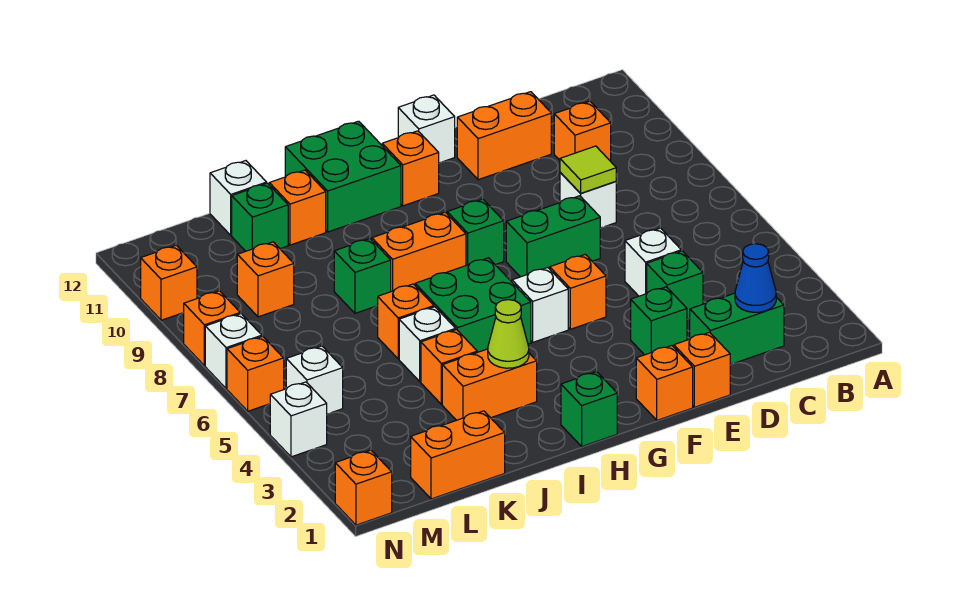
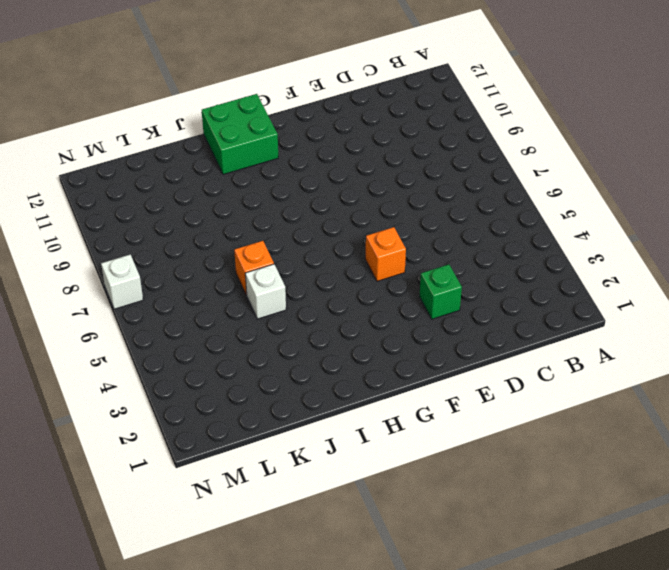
none -> green brick C2:D2 level 1
none -> orange brick C10 level 1
none -> green brick D4 level 1
none -> white brick D5 level 1

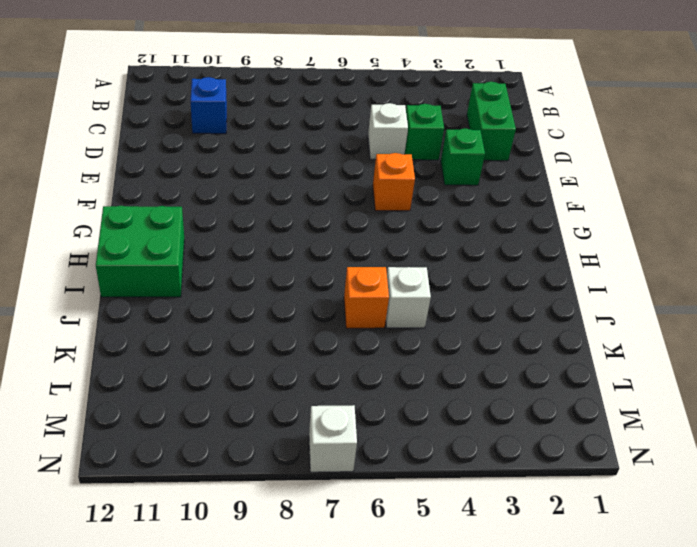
blue brick C10 level 1 -> orange brick C10 level 1
none -> white brick D8 level 1
none -> orange brick D11:E11 level 1
none -> orange brick E1 level 1
none -> green brick E7:F7 level 1

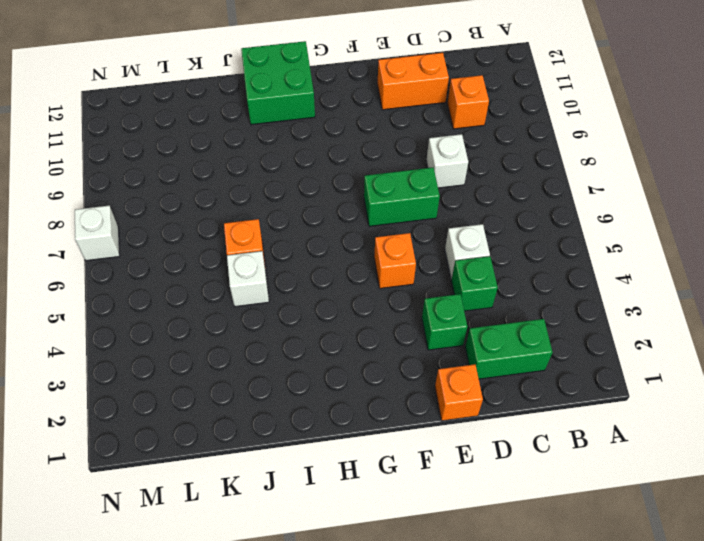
none -> orange brick F1 level 1
none -> white brick F12 level 1
none -> white brick G5 level 1
none -> green brick G8 level 1

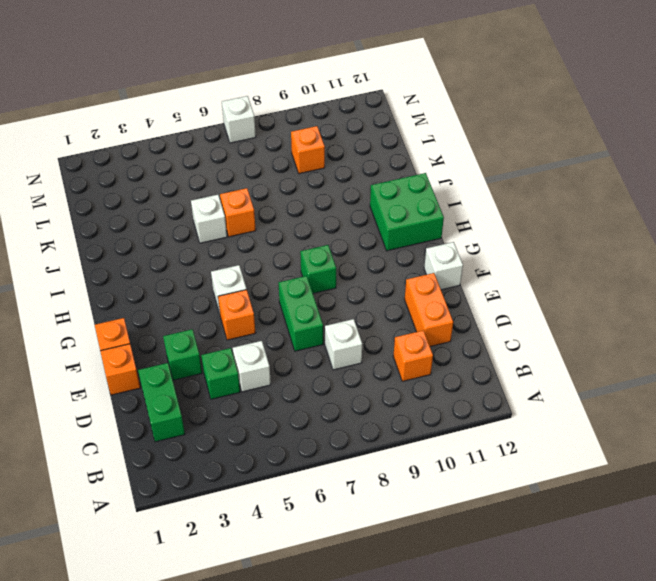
none -> orange brick G11 level 1
none -> green brick H1 level 1
none -> green brick H5:I6 level 1
none -> orange brick H8:I8 level 1

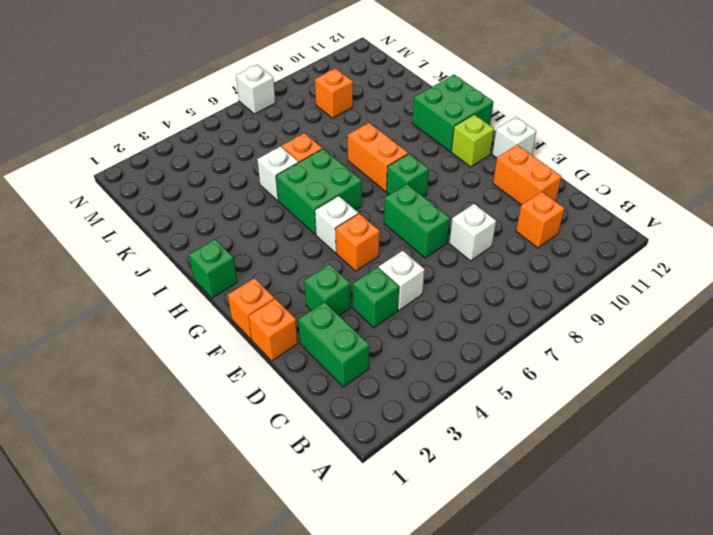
lime brick G11 level 1 -> orange brick G11 level 1
none -> orange brick I3:J3 level 1
none -> orange brick J4 level 1
none -> green brick J8 level 1
none -> orange brick J11 level 1

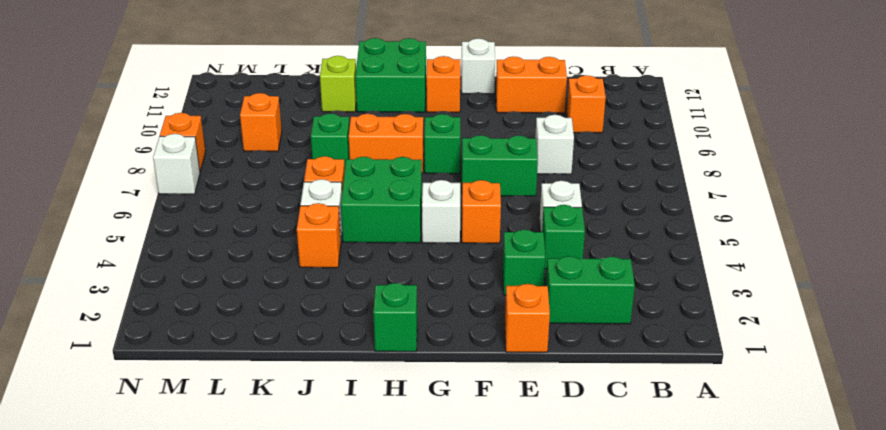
lime brick J11 level 1 -> orange brick J11 level 1
none -> orange brick F1 level 1
none -> orange brick I3:J3 level 1
none -> orange brick K1:L1 level 1
none -> green brick K11 level 1

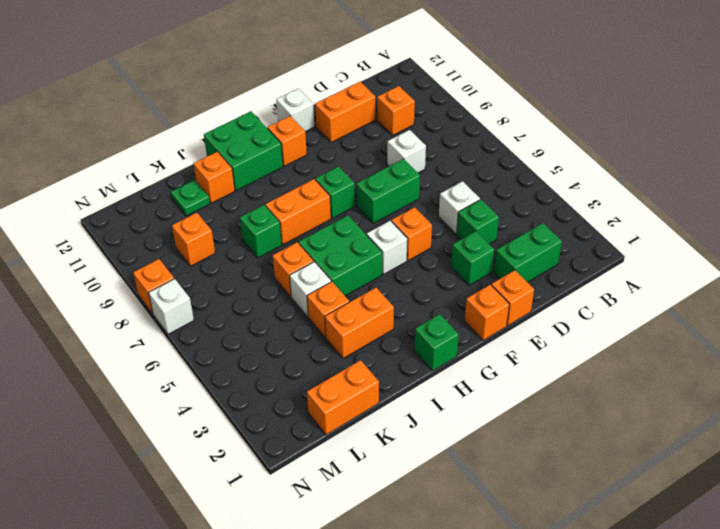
green plate K11 level 1 -> green brick K11 level 1
none -> white brick K12 level 1
none -> white brick M5 level 1
none -> orange brick N1 level 1
none -> white brick N4 level 1

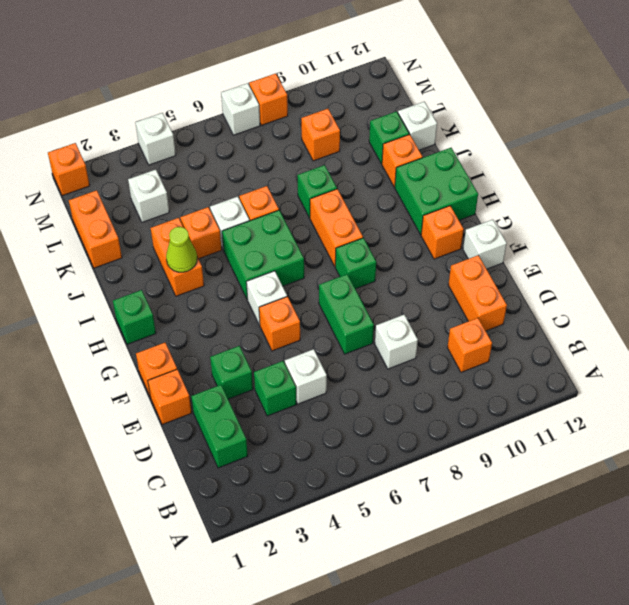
white brick L3 level 1 -> white brick M5 level 1
none -> orange brick N6 level 1
none -> orange brick N10 level 1
none -> blue cone C2 level 2
none -> lime tile D8 level 2

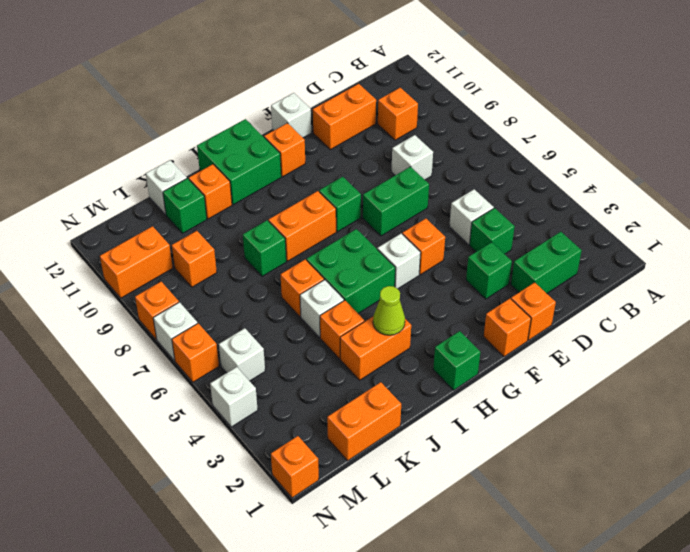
orange brick M10:N10 level 1 -> orange brick N10 level 1
none -> blue cone C2 level 2
none -> lime tile D8 level 2

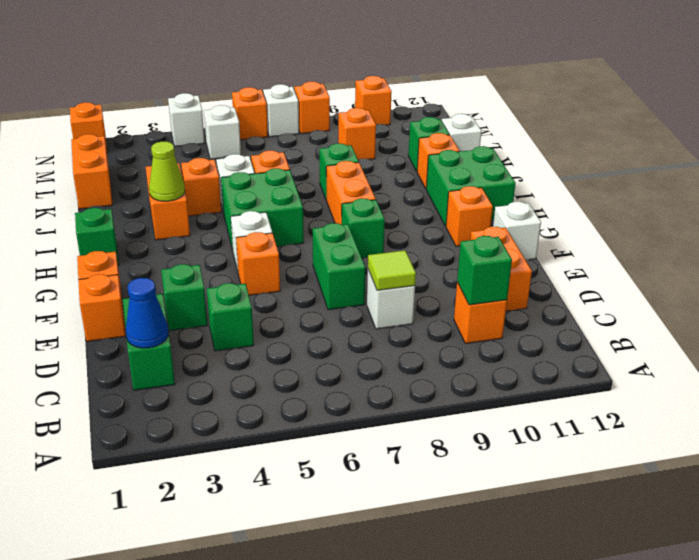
green brick C10 level 2 -> none
none -> white brick D5 level 1

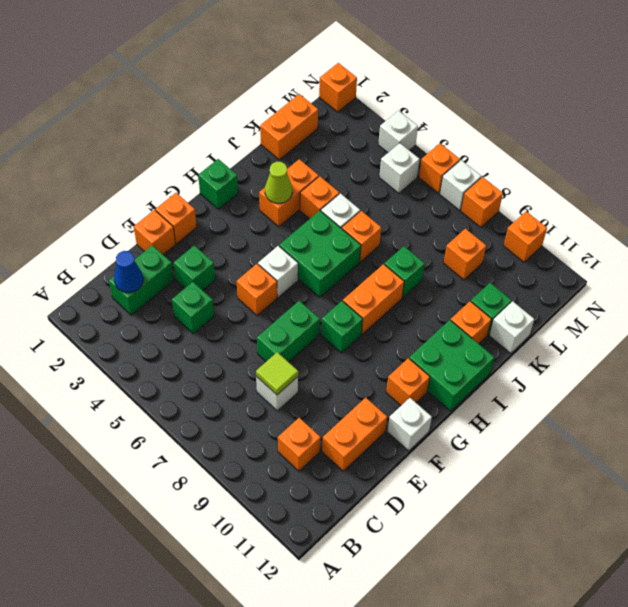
none -> white brick D5 level 1

